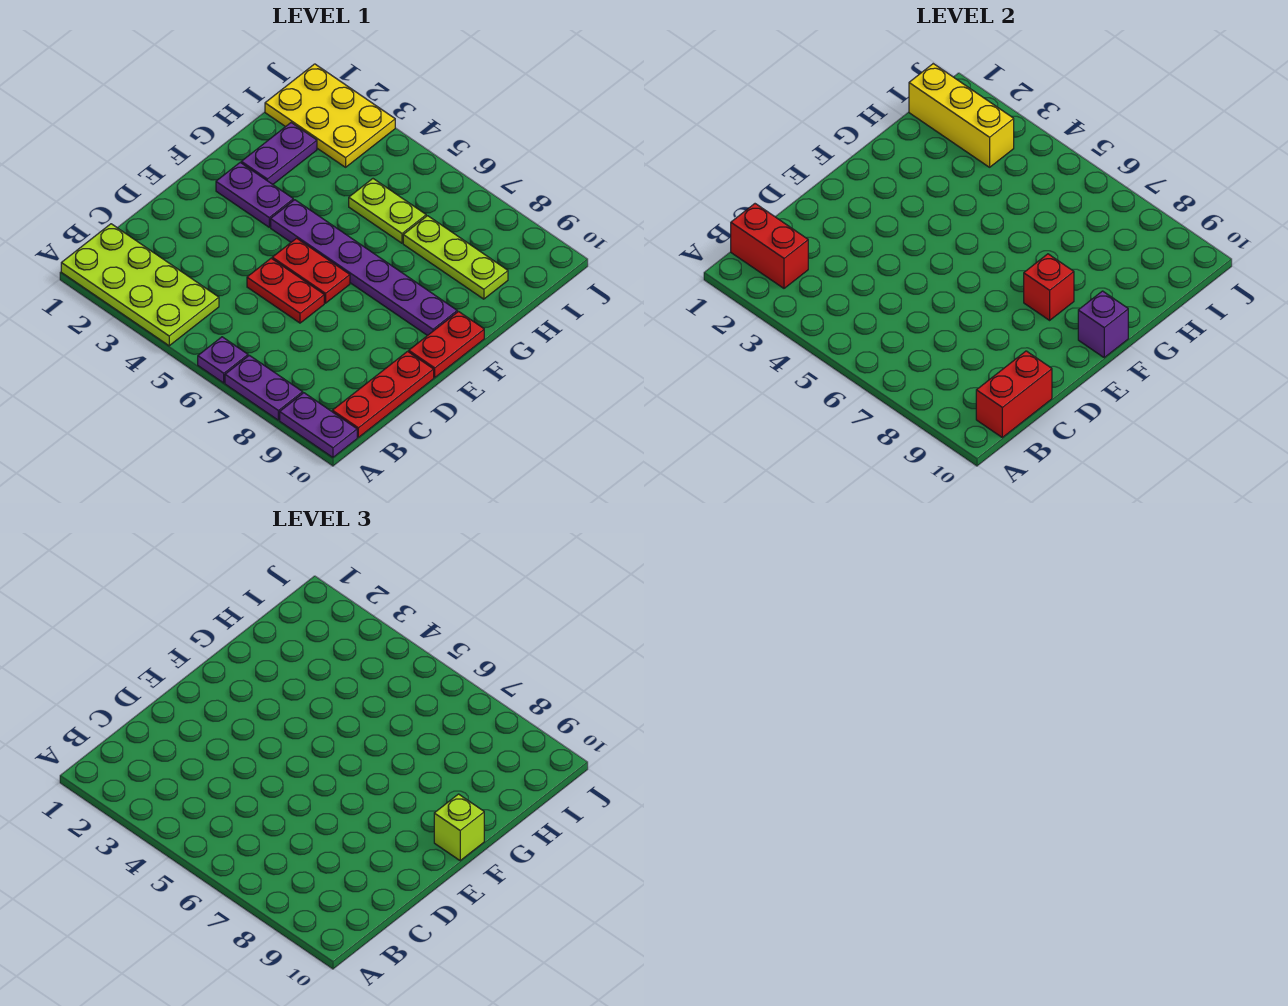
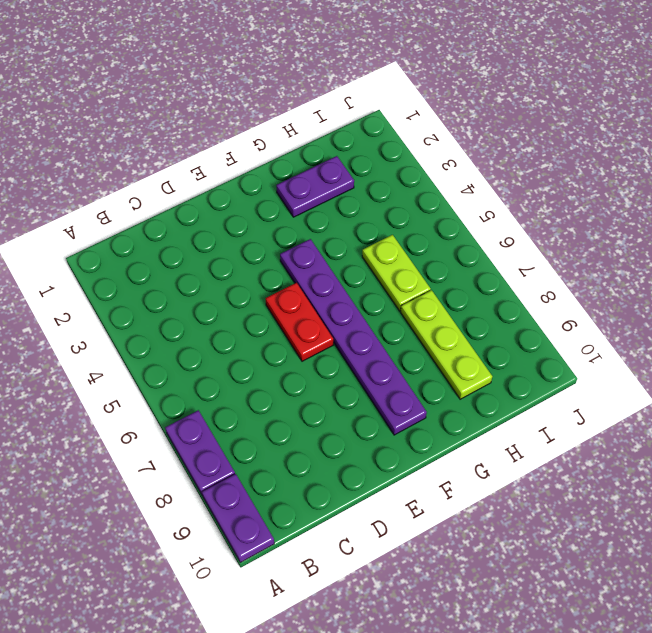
none -> lime plate A1:B4 level 1
none -> purple plate A6 level 1
none -> red plate B10:D10 level 1

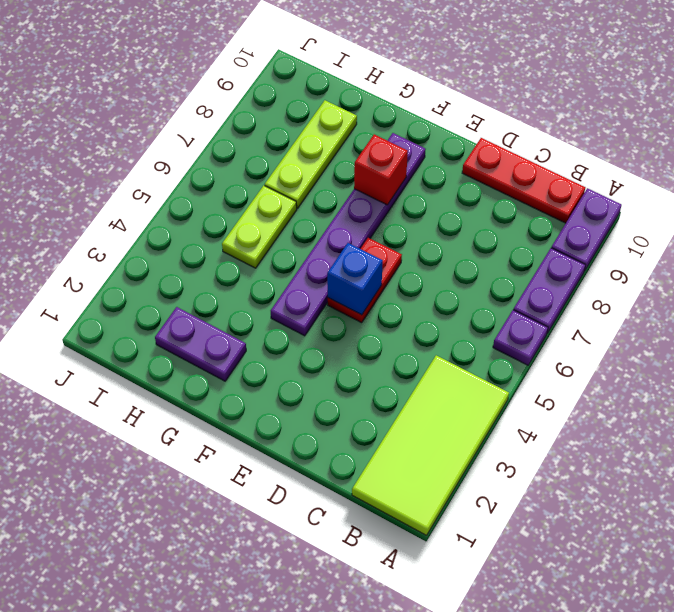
lime tile A1:B4 level 1 -> lime plate A1:B4 level 1
blue brick E5 level 2 -> none
none -> red plate D5:D6 level 1
none -> red plate E10:F10 level 1
none -> purple plate F2:F3 level 1

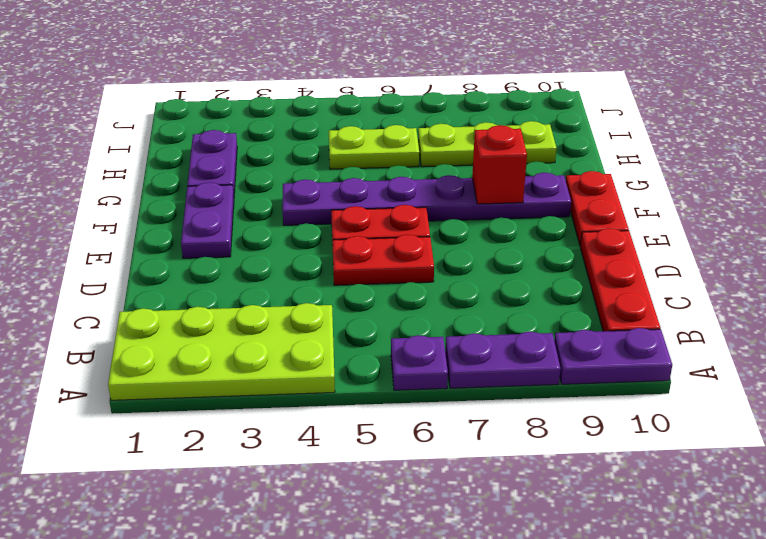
purple plate E2:F2 level 1 -> purple plate F2:F3 level 1
none -> yellow plate I1:J3 level 1
none -> red brick B1:B2 level 2
none -> red brick B10:C10 level 2

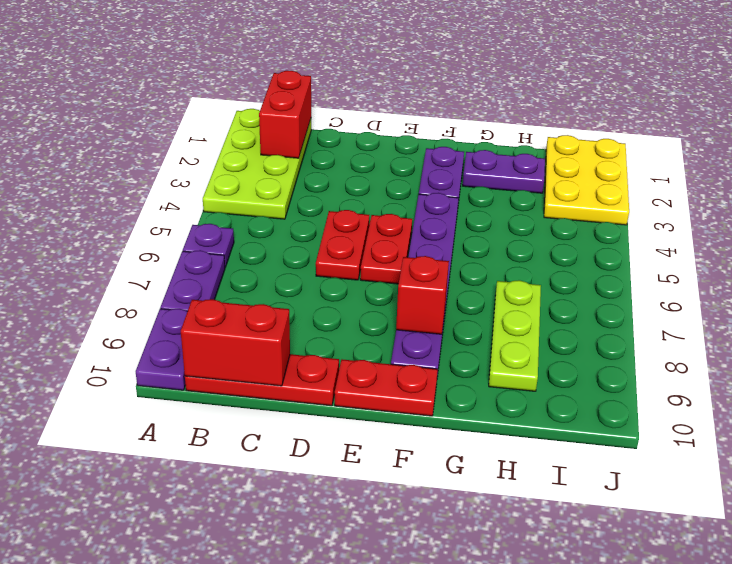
none -> lime plate H5:H6 level 1
none -> purple brick F10 level 2
none -> yellow brick I1:I3 level 2

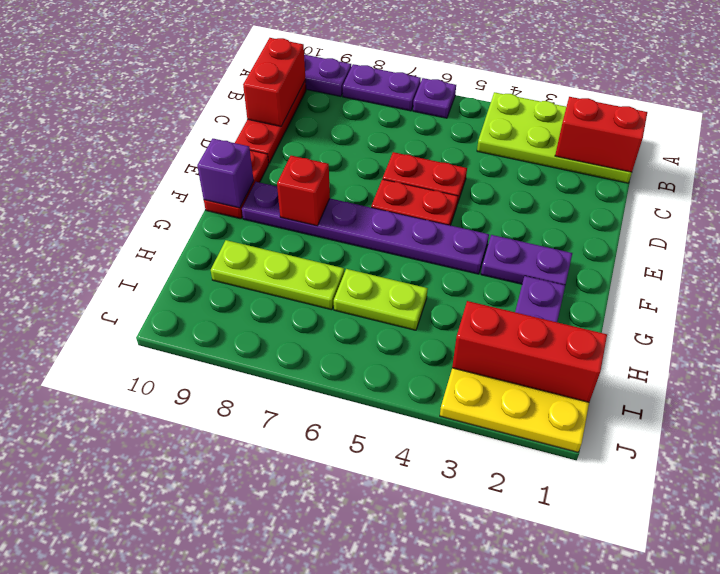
red brick I1:I3 level 2 -> yellow brick I1:I3 level 2
none -> lime brick F10 level 3

